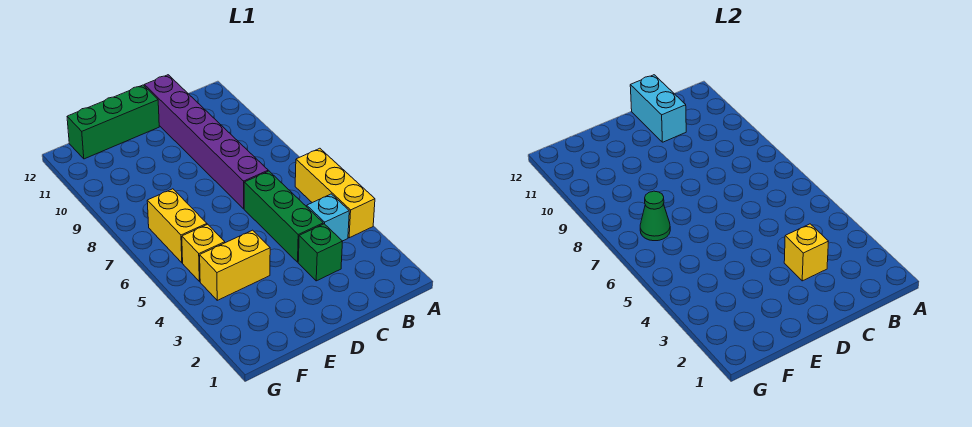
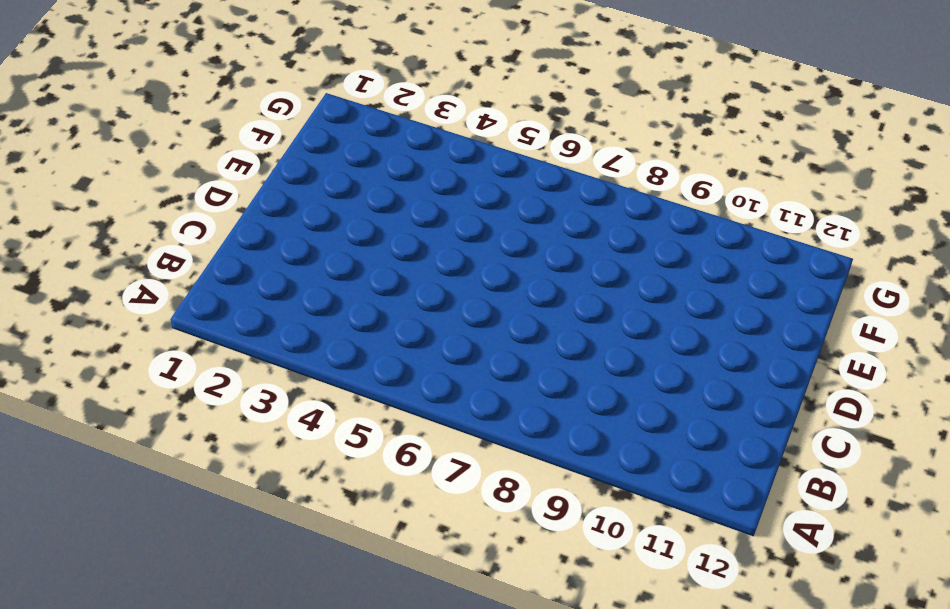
none -> yellow brick A4:A6 level 1
none -> cyan brick B4 level 1
none -> green brick C3 level 1

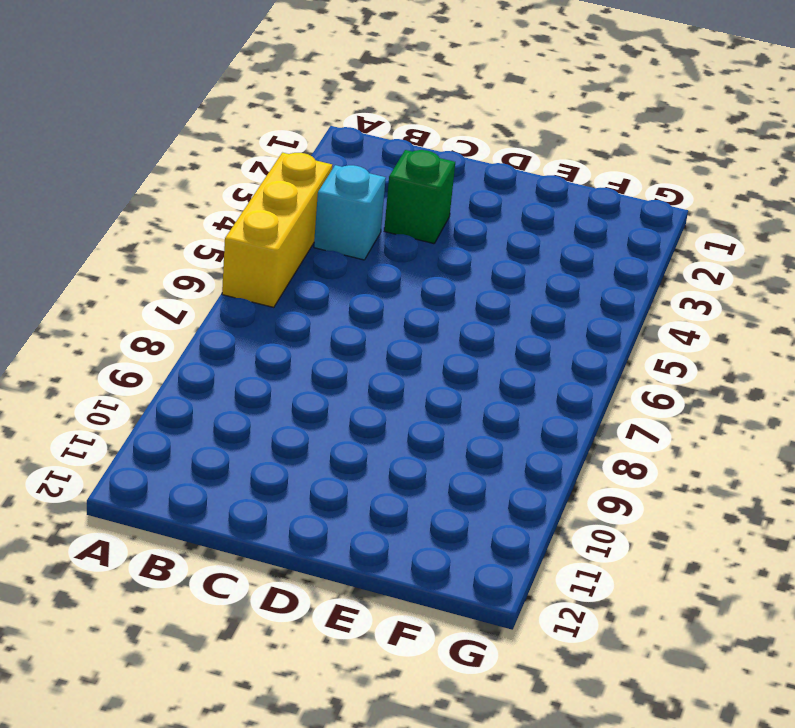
none -> green brick C4:C6 level 1
none -> purple brick C7:C12 level 1
none -> green brick D12:F12 level 1

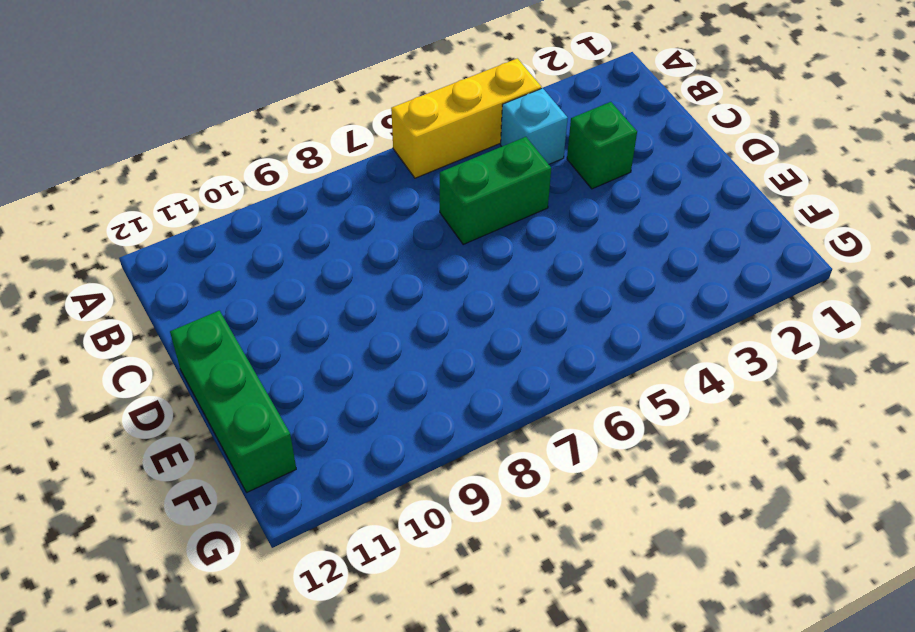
green brick C5:C6 level 1 -> green brick C4:C6 level 1
none -> purple brick C7:C12 level 1
none -> yellow brick E4:F4 level 1
none -> yellow brick F5 level 1

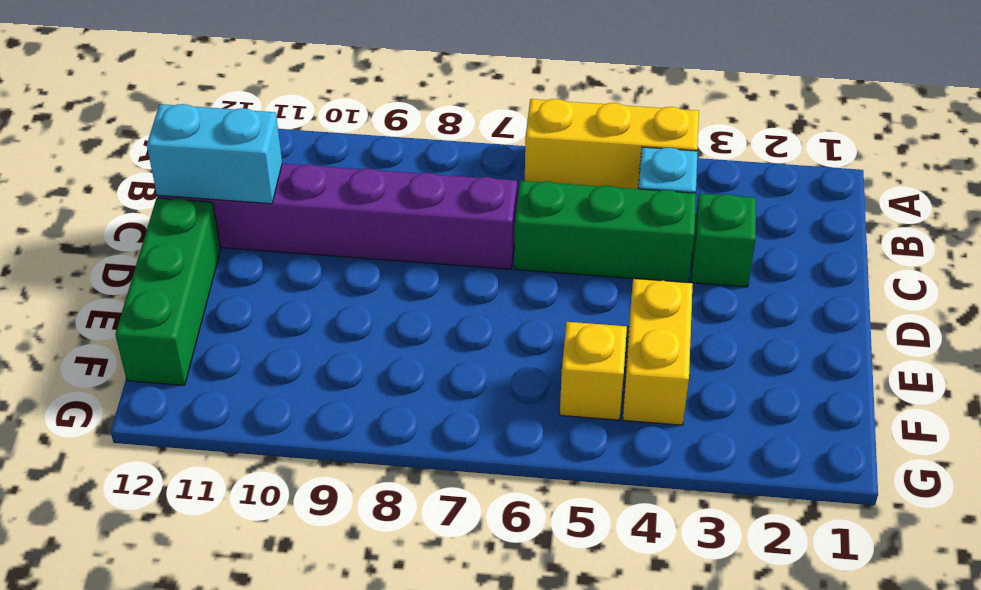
none -> yellow brick F6:F7 level 1
none -> yellow brick C3 level 2
none -> green cone F7 level 2

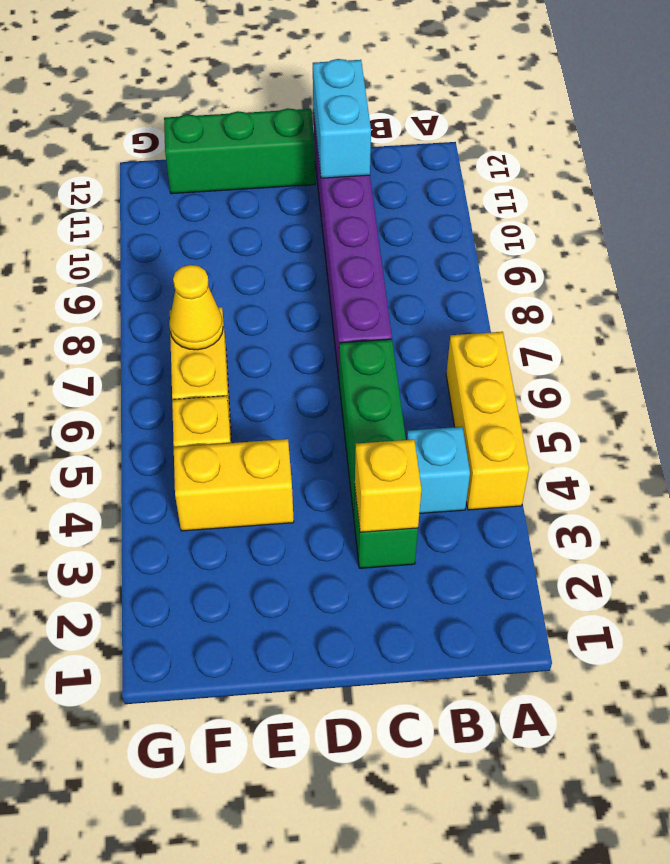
yellow cone F7 level 2 -> green cone F7 level 2

